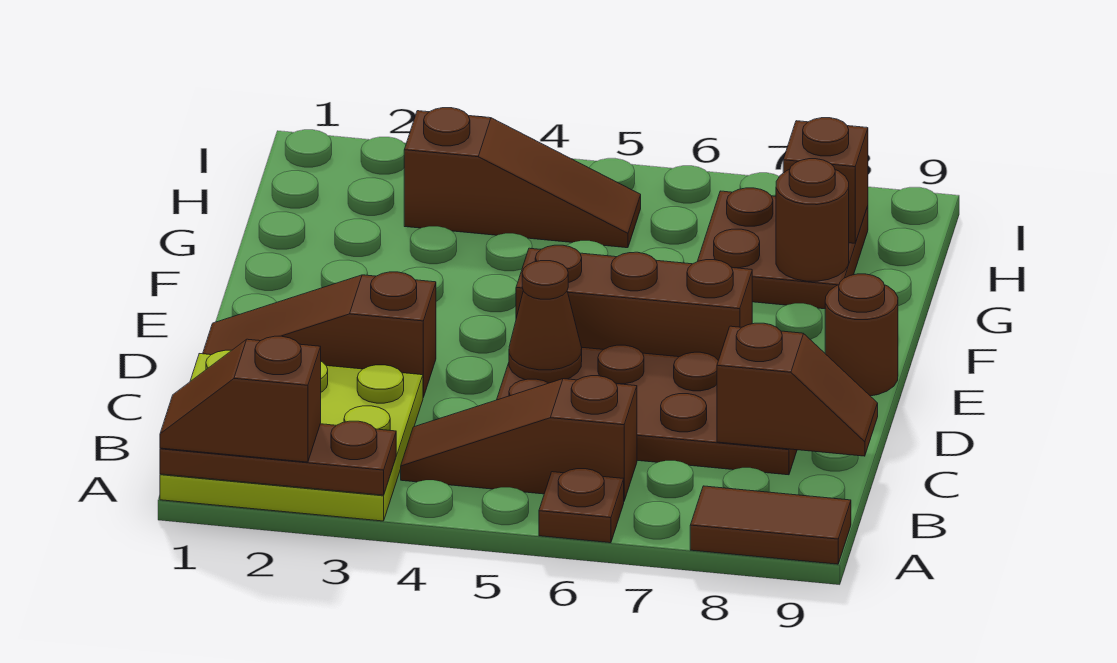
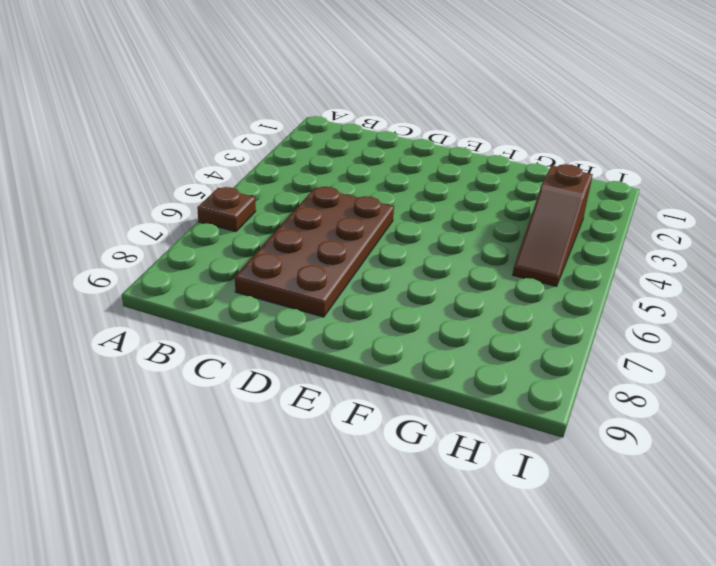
none -> lime plate A1:C3 level 1
none -> brown tile A8:A9 level 1
none -> brown slope B4:B6 level 1 top 6

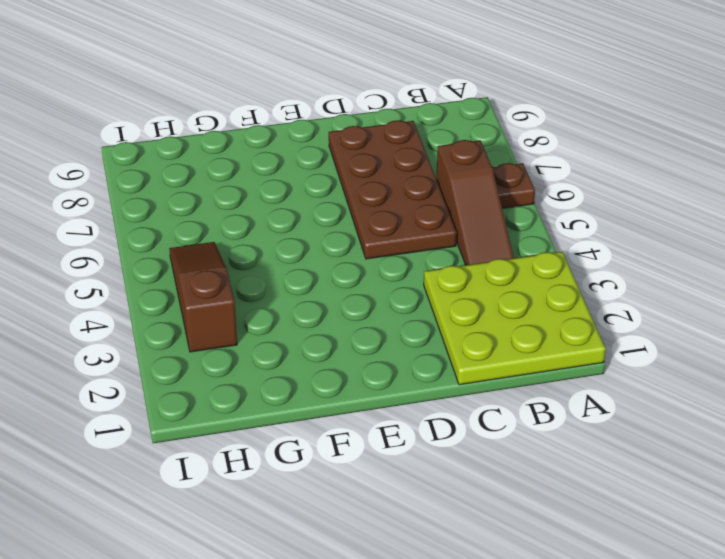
none -> brown tile A8:A9 level 1
none -> brown slope D1:D3 level 1 top 3
none -> brown brick E5:E7 level 1

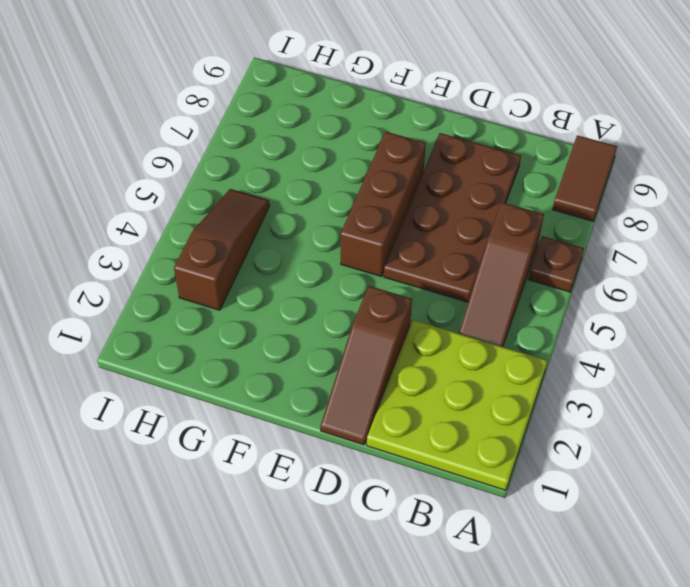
none -> brown round brick E9 level 1
none -> brown plate G7:H8 level 1
none -> brown plate A1:A3 level 2

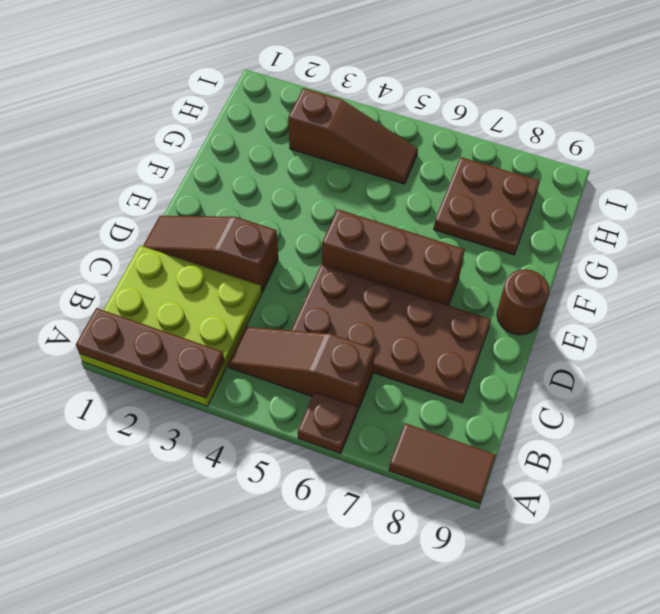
none -> brown slope C8:C9 level 2 top 8
none -> brown cone D5 level 2
none -> brown round brick G8 level 2

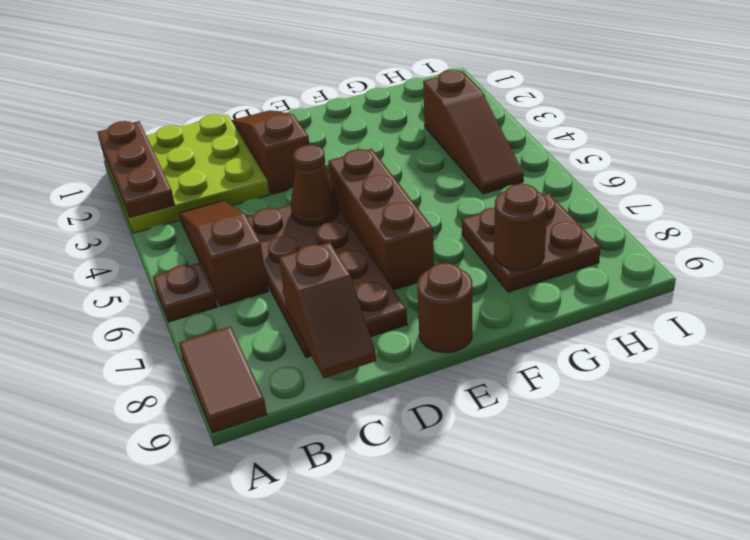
none -> brown brick H8 level 2
none -> brown slope A1:A2 level 3 top 2

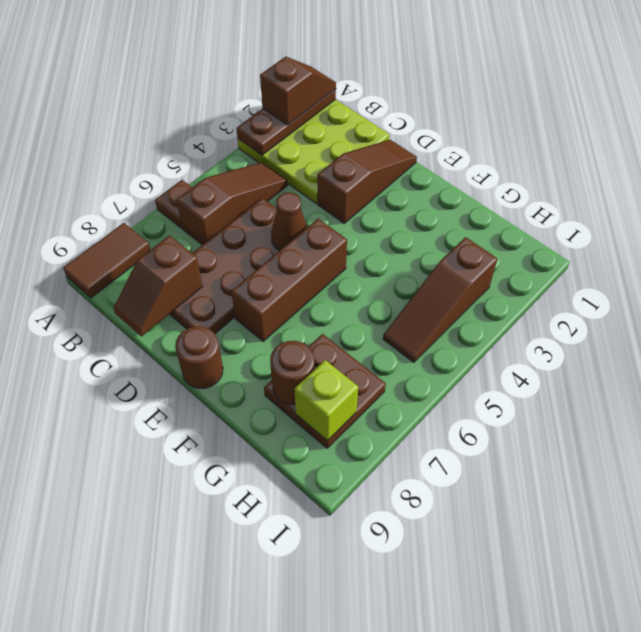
lime brick H8 level 2 -> brown brick H8 level 2

